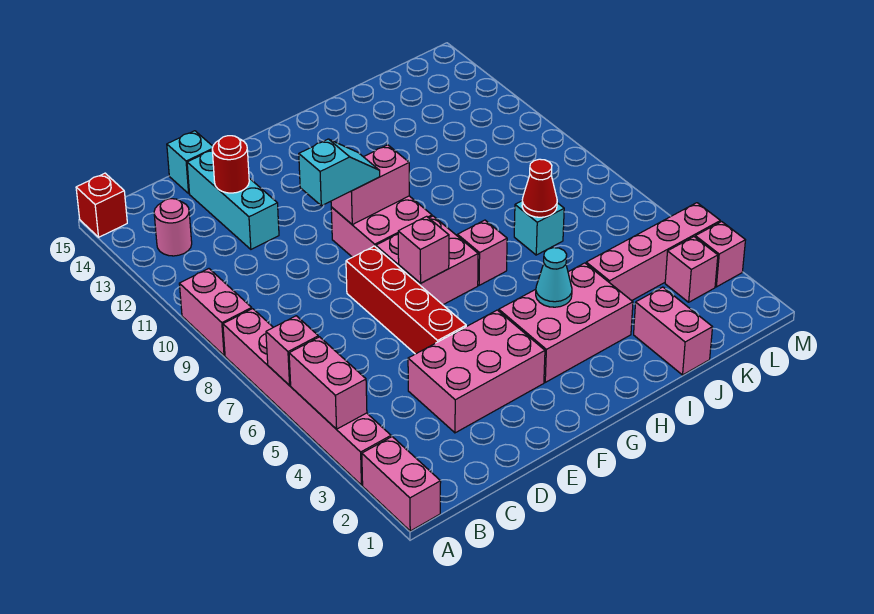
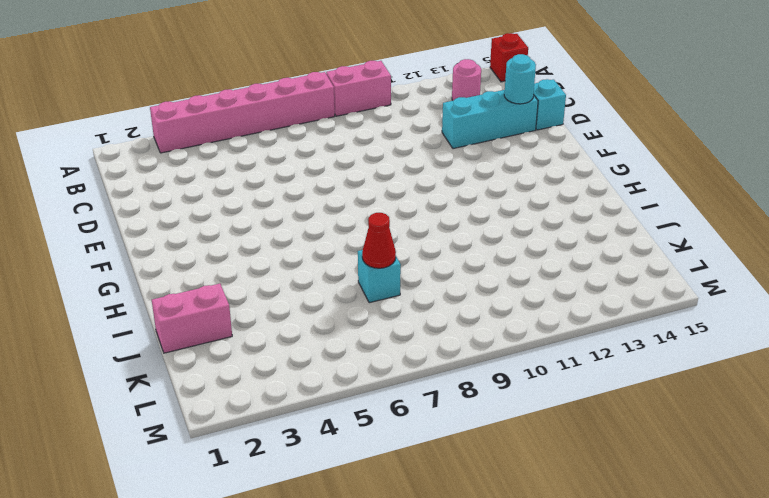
cyan round brick D14 level 2 -> none
none -> pink brick A1:A2 level 1
none -> pink brick D3:F4 level 1
none -> red brick E5:E8 level 1

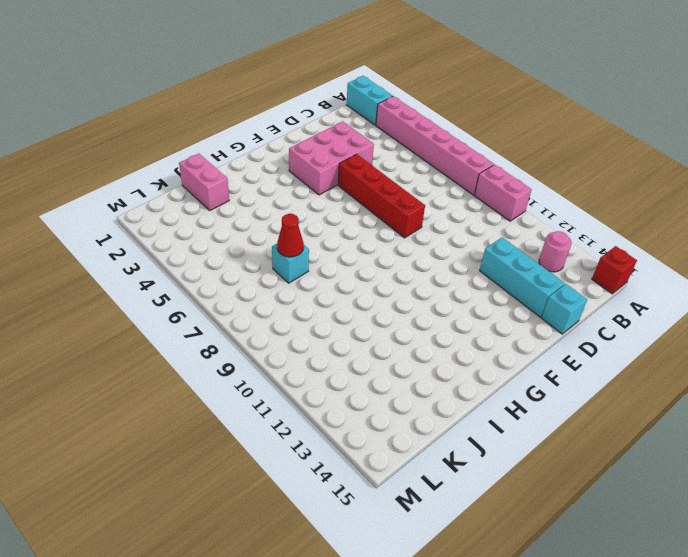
cyan brick A1:A2 level 1 -> pink brick A1:A2 level 1
none -> pink brick F7:G8 level 1
none -> pink brick F9:G10 level 1
none -> pink brick G3:I4 level 1

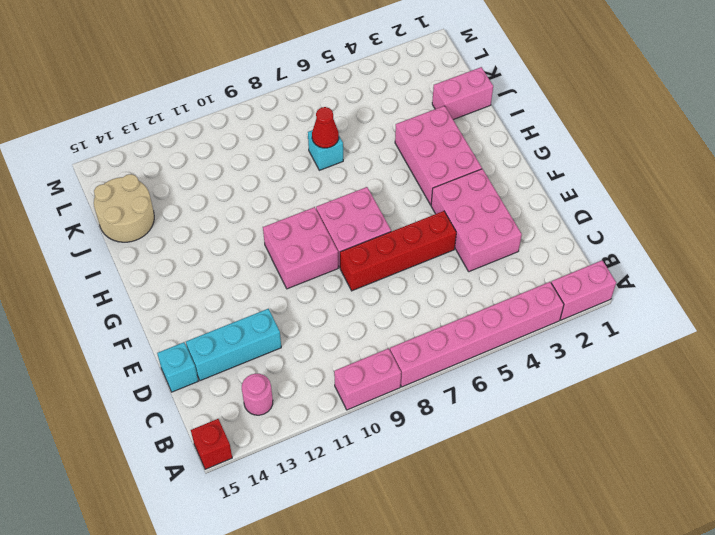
tan round brick J14:K15 level 1 -> none
none -> pink brick H7 level 1
none -> pink brick J4:M4 level 1
none -> pink brick L3 level 1

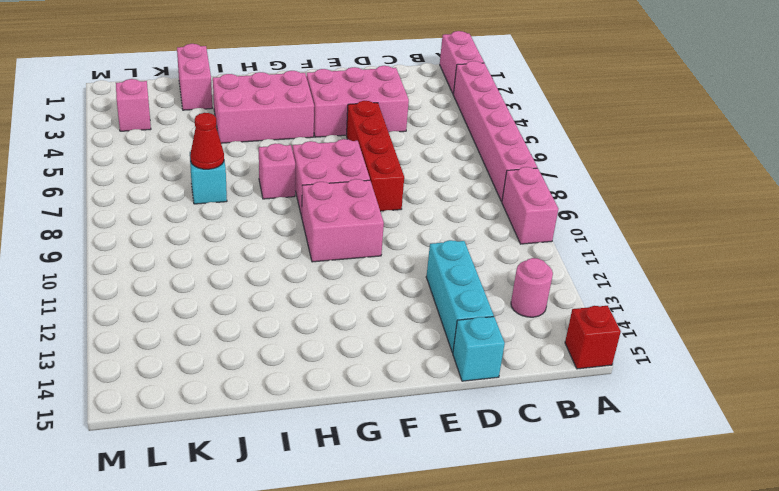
none -> pink brick J4:M4 level 1
none -> pink brick M3 level 1
none -> pink brick A4:A5 level 2

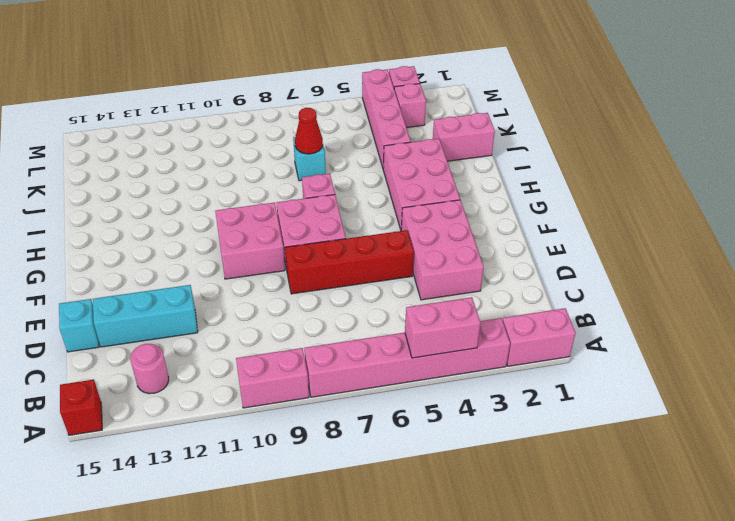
none -> pink brick A6 level 2
none -> red round brick D13 level 2
none -> pink brick F7 level 2

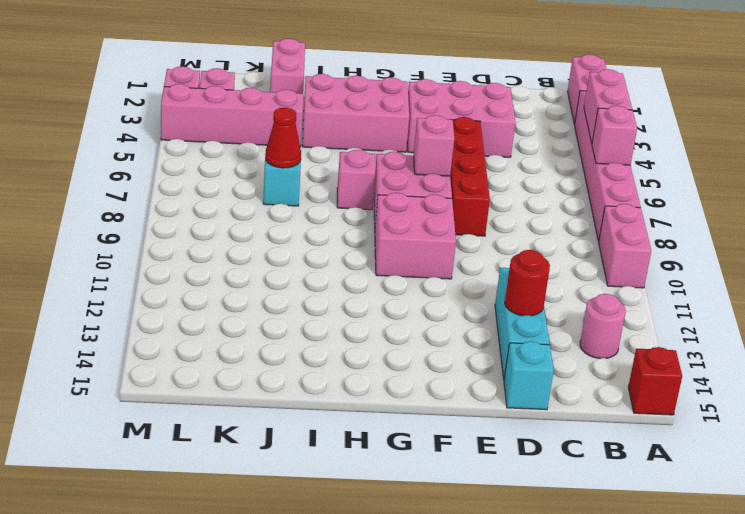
none -> pink brick F10:G10 level 2
none -> cyan cone H4 level 2
none -> cyan slope E10:F10 level 3 top E

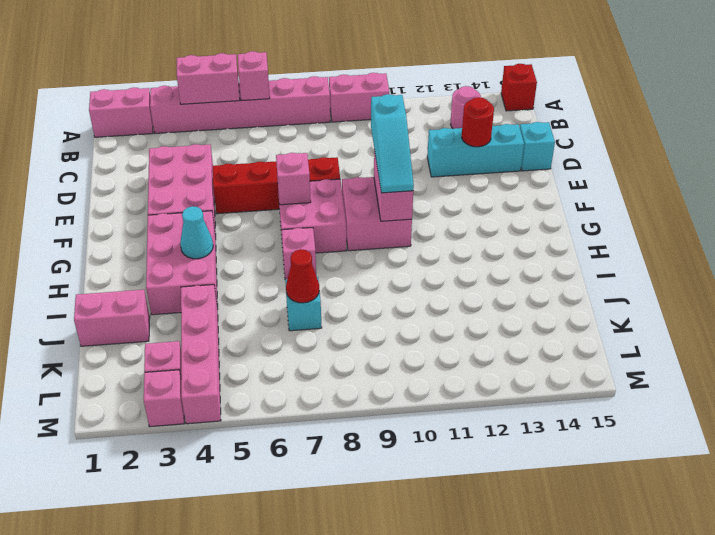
cyan slope E10:G10 level 3 top E -> cyan slope E10:F10 level 3 top E

